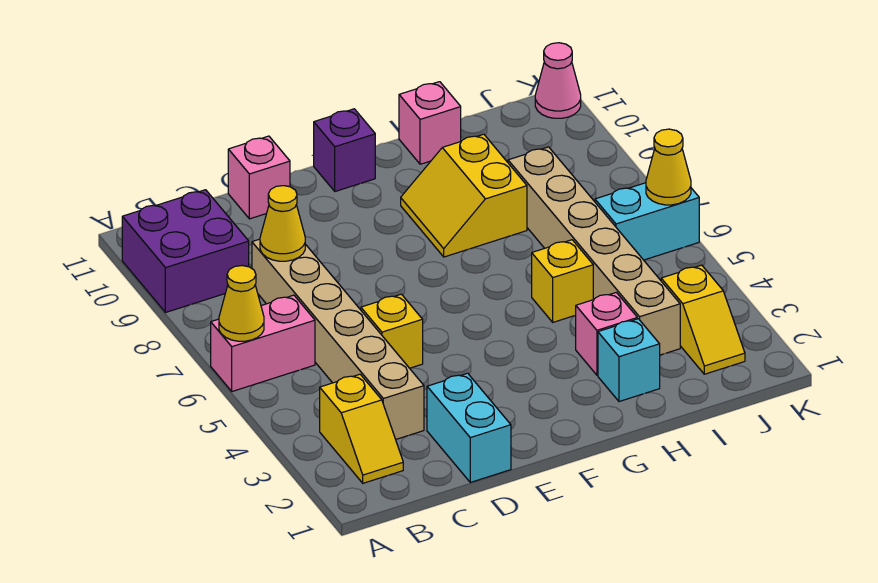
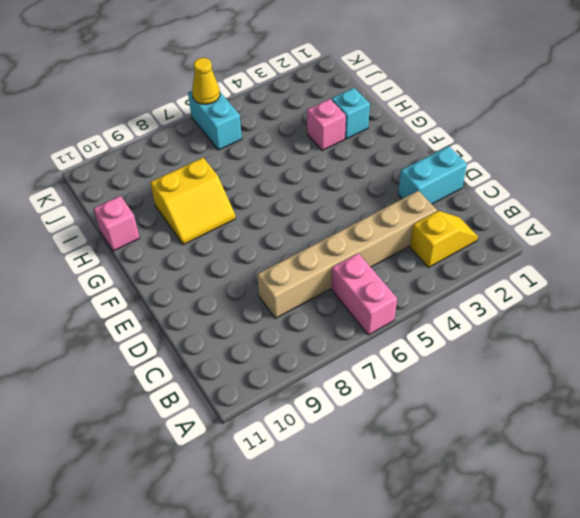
none -> purple brick A9:B10 level 1
none -> yellow brick D5 level 1
none -> pink brick D11 level 1

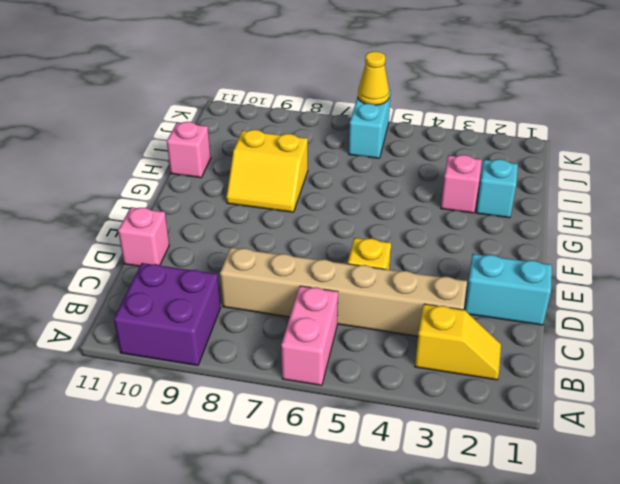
none -> purple brick F11 level 1
none -> yellow brick H5 level 1
none -> tan brick I3:I8 level 1

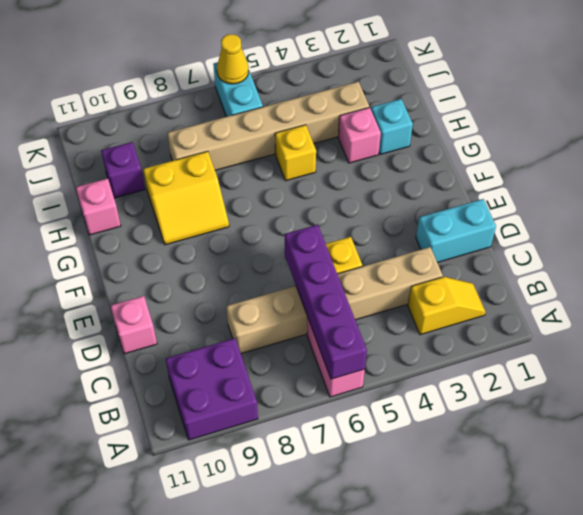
purple brick A6:D6 level 2 -> yellow cone A6 level 2
purple brick I10 level 1 -> purple brick F11 level 1
none -> yellow slope J2:J3 level 1 top 3
none -> pink cone K11 level 1
none -> yellow cone C8 level 2

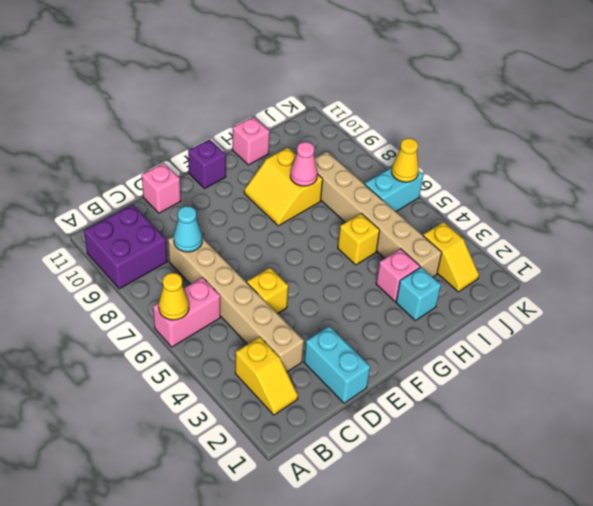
cyan cone C8 level 2 -> yellow cone C8 level 2
pink cone H8 level 2 -> pink cone K11 level 1

